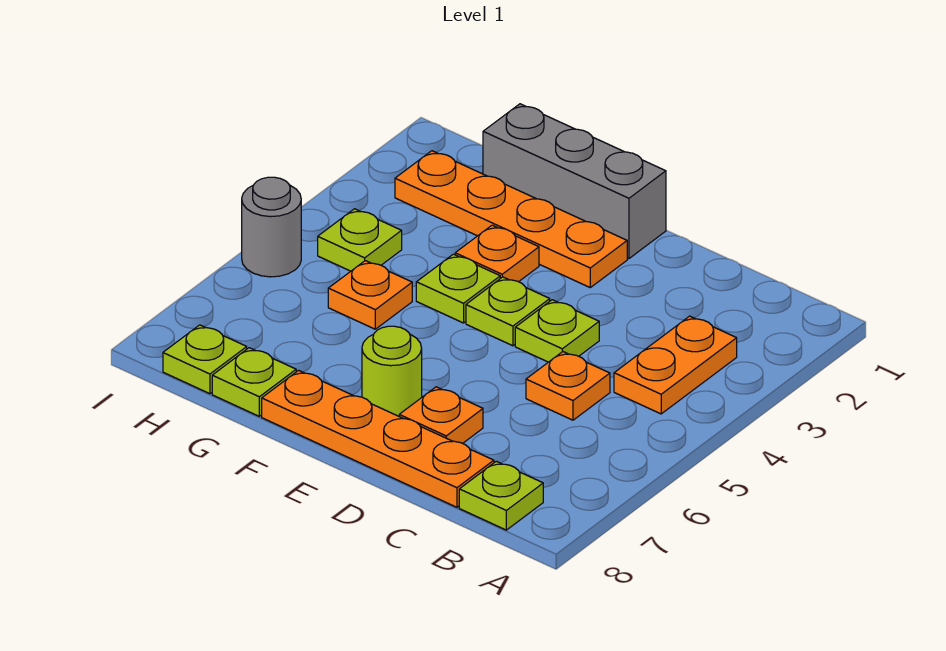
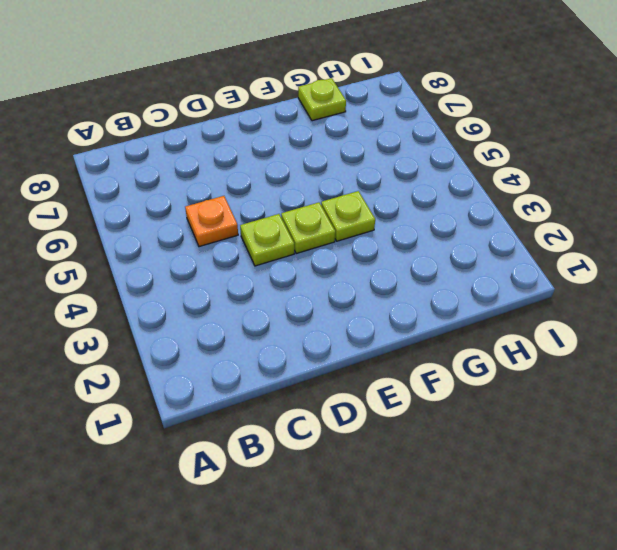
none -> orange plate B3:B4 level 1
none -> lime plate B8 level 1
none -> orange plate C8:F8 level 1

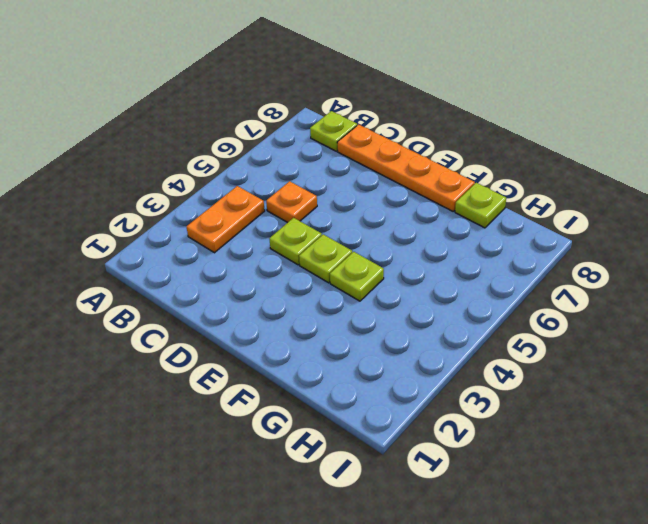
none -> orange plate D7 level 1
none -> grey brick E1:G1 level 1
none -> orange plate E2:H2 level 1

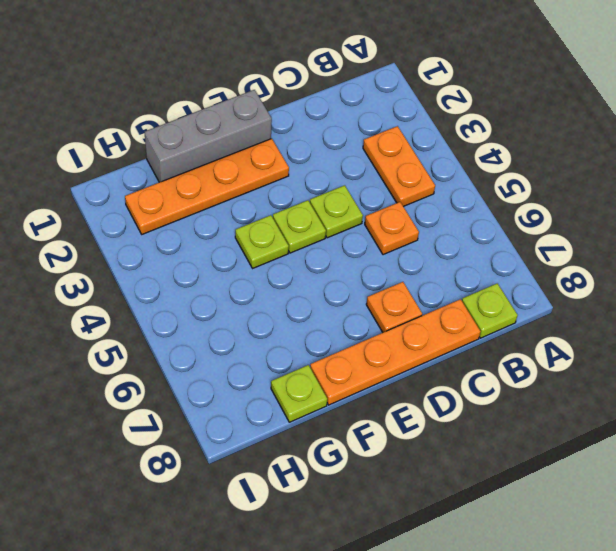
none -> lime round brick E7 level 1
none -> orange plate F3 level 1
none -> orange plate G5 level 1

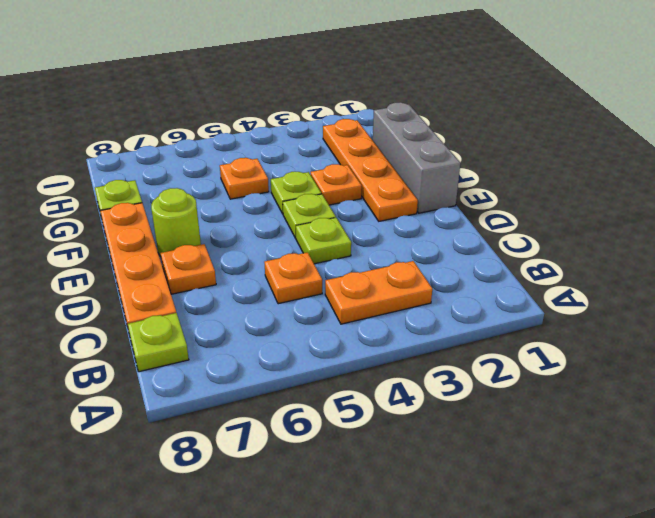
none -> lime plate H4 level 1
none -> lime plate H8 level 1
none -> grey round brick I5 level 1

